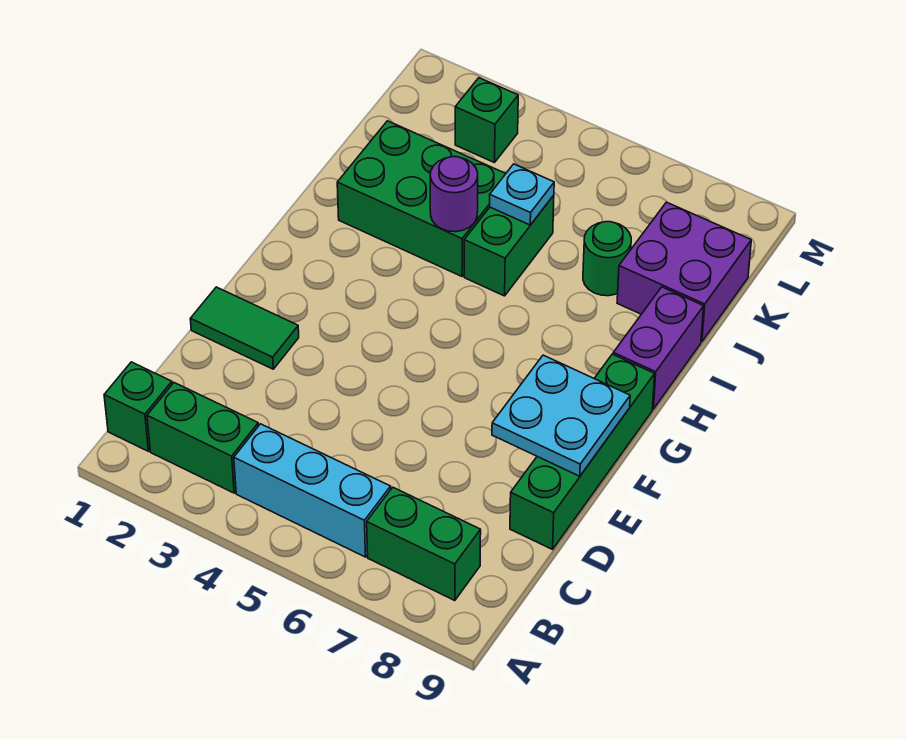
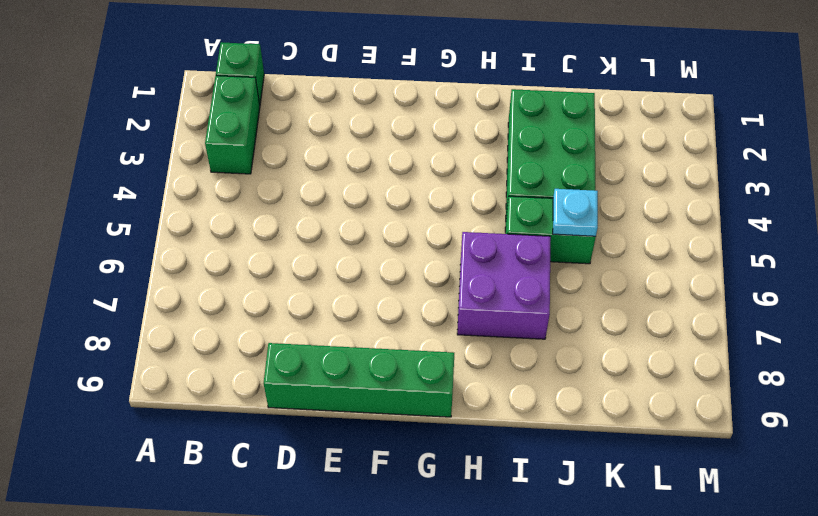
purple brick H6:I7 level 1 -> purple brick J8:K9 level 1
none -> cyan brick B4:B6 level 1
none -> green brick B7:B8 level 1
none -> green tile E1:E2 level 1

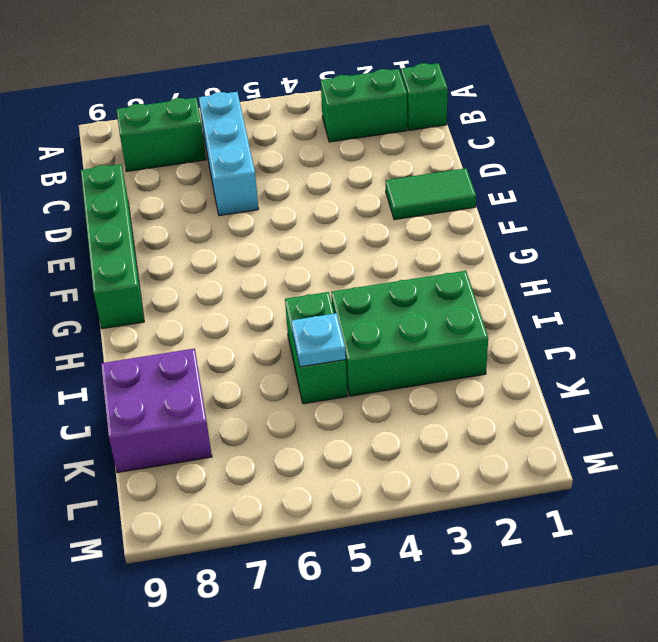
cyan brick B6:D6 level 1 -> cyan brick B4:B6 level 1
none -> purple brick H9:I9 level 1
none -> green round brick J7 level 1
none -> green brick L3 level 1

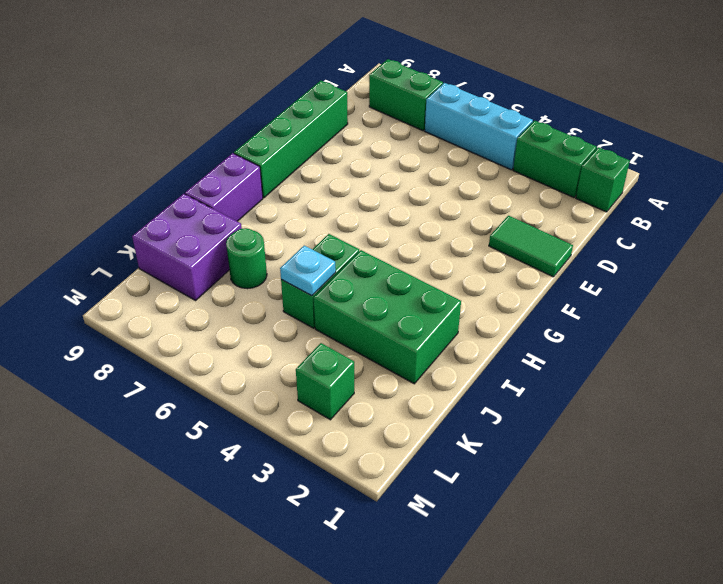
none -> cyan plate E8:F9 level 2
none -> purple round brick I4 level 2

